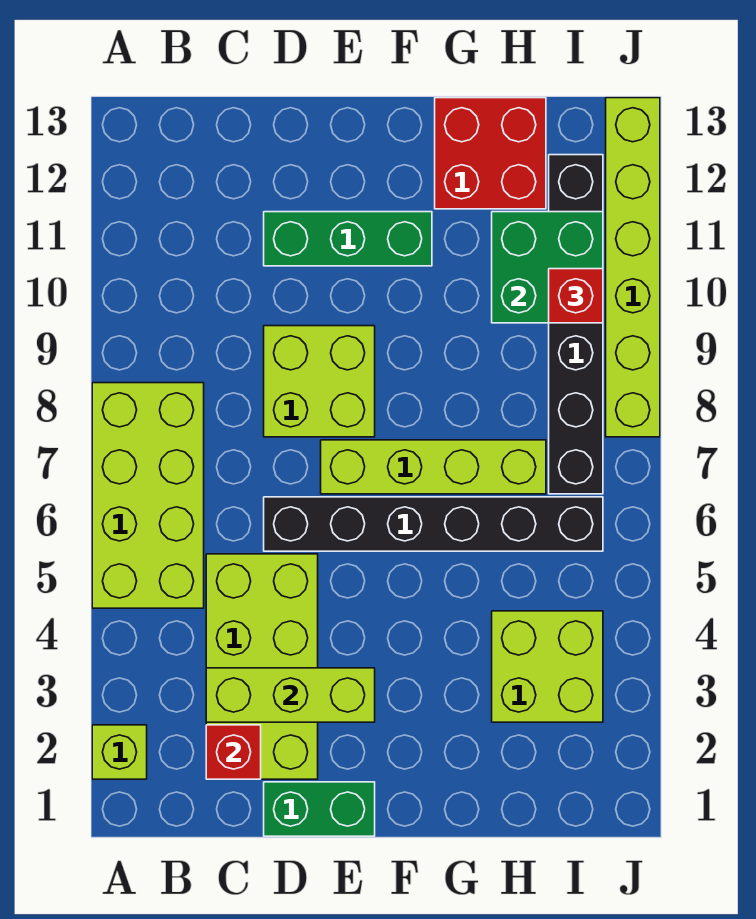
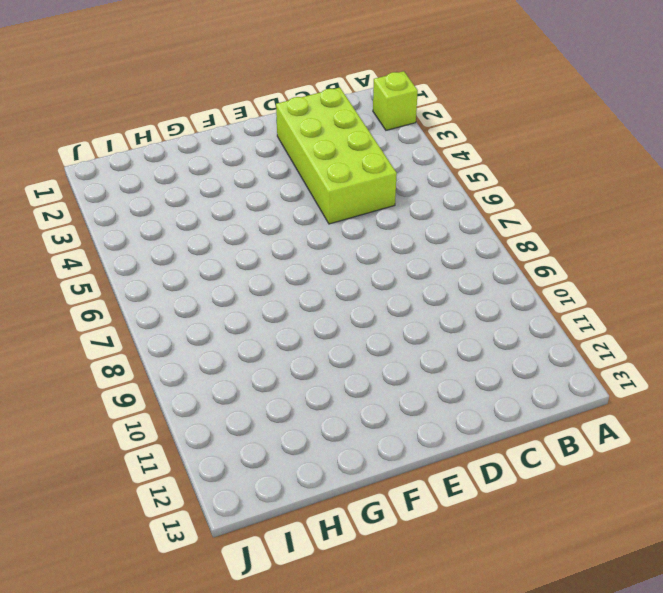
none -> lime brick A5:B8 level 1
none -> green brick D1:E1 level 1
none -> black brick D6:I6 level 1

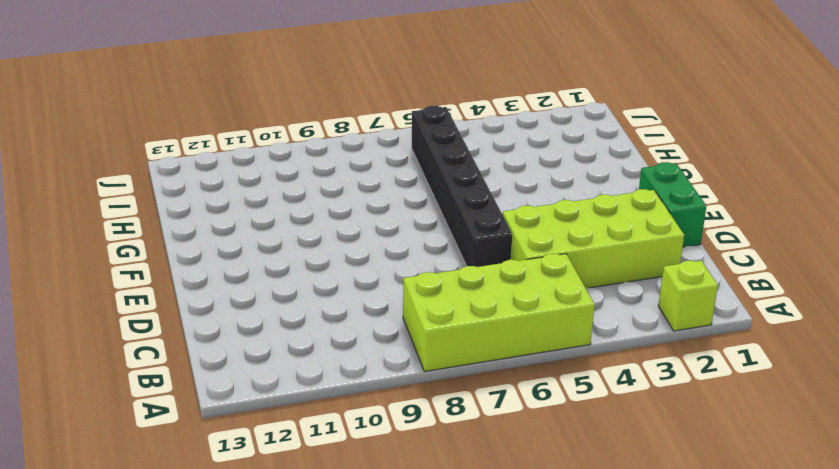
none -> lime brick D8:E9 level 1
none -> green brick D11:F11 level 1
none -> lime brick E7:H7 level 1

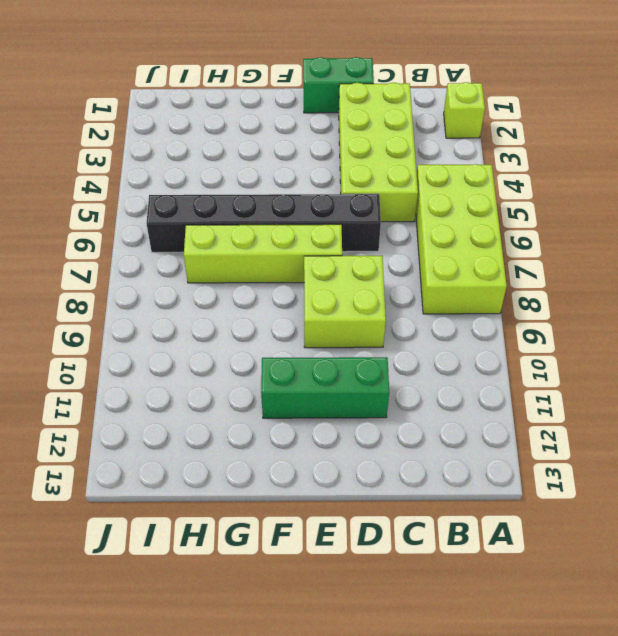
none -> red brick G12:H13 level 1
none -> lime brick H3:I4 level 1
none -> black brick I7:I12 level 1

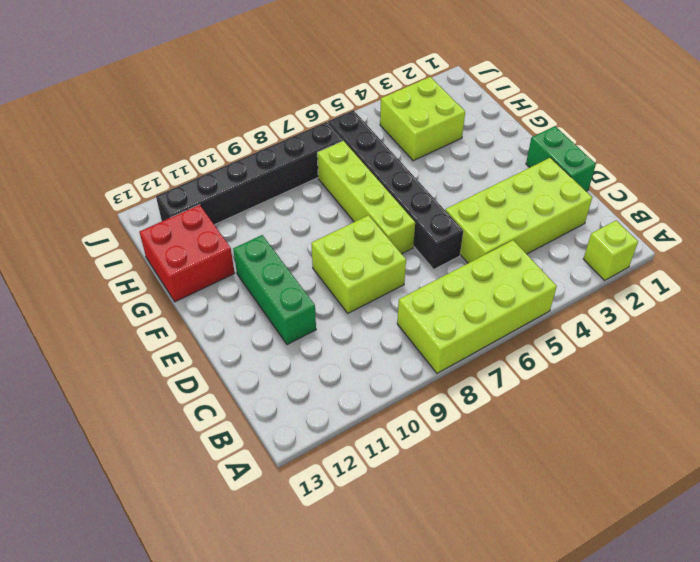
none -> lime brick J8:J13 level 1
none -> red brick C2 level 2
none -> lime brick C3:E3 level 2

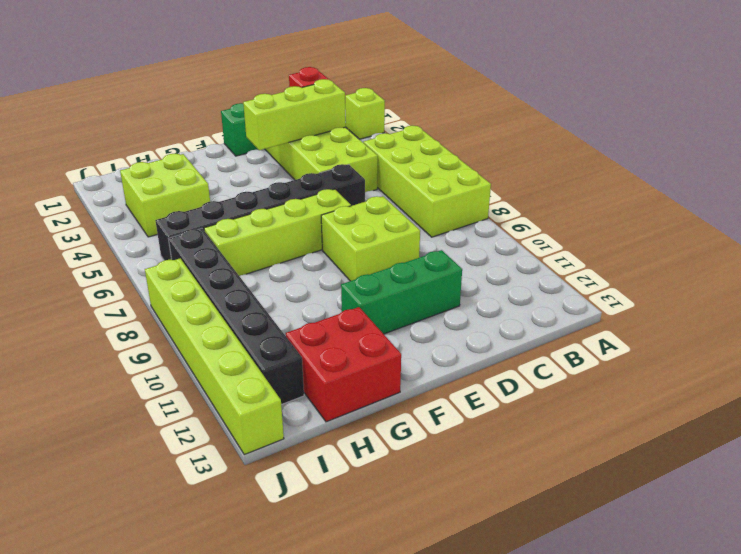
none -> green brick H10:I11 level 2
none -> red brick I10 level 3

